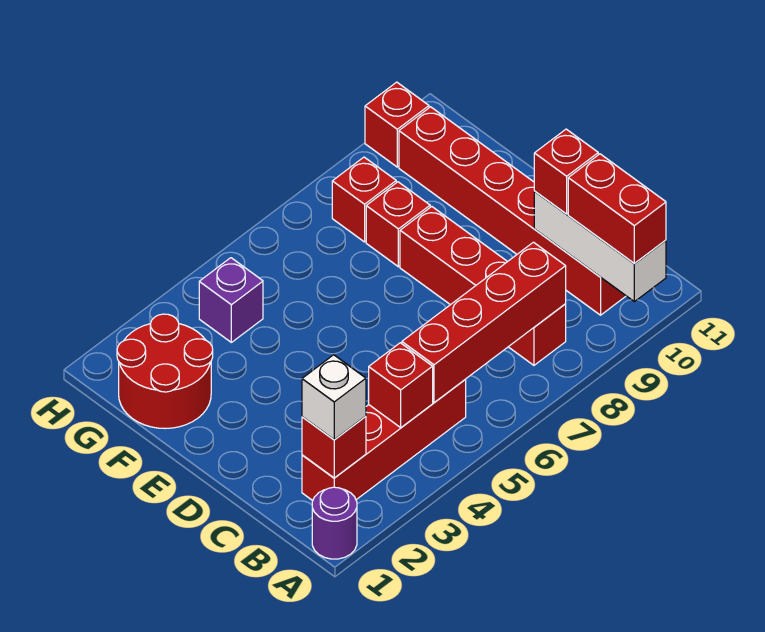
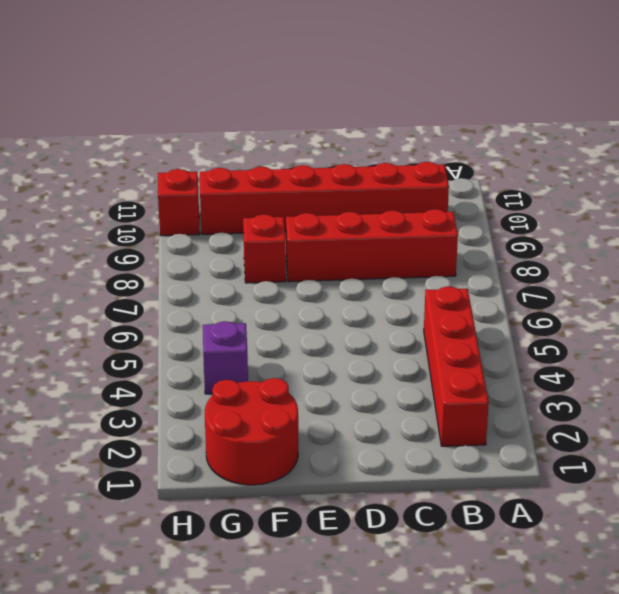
none -> purple round brick A1 level 1
none -> red brick G8 level 1
none -> white brick A10:C10 level 2

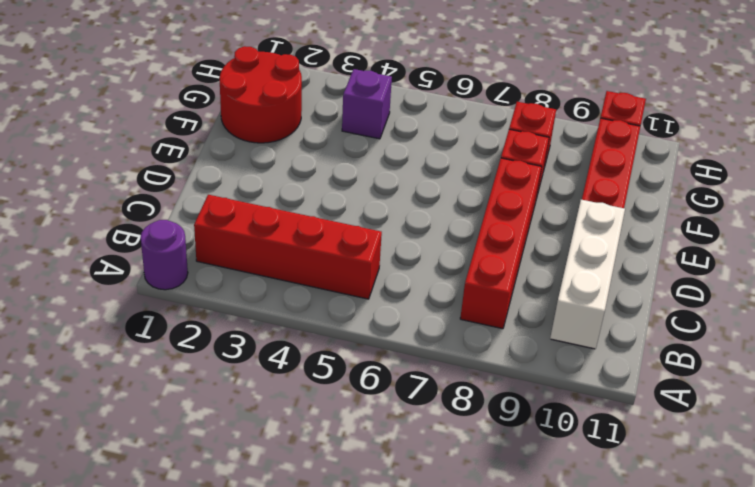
none -> red brick B2 level 2
none -> red brick B4 level 2
none -> red brick B5:B8 level 2

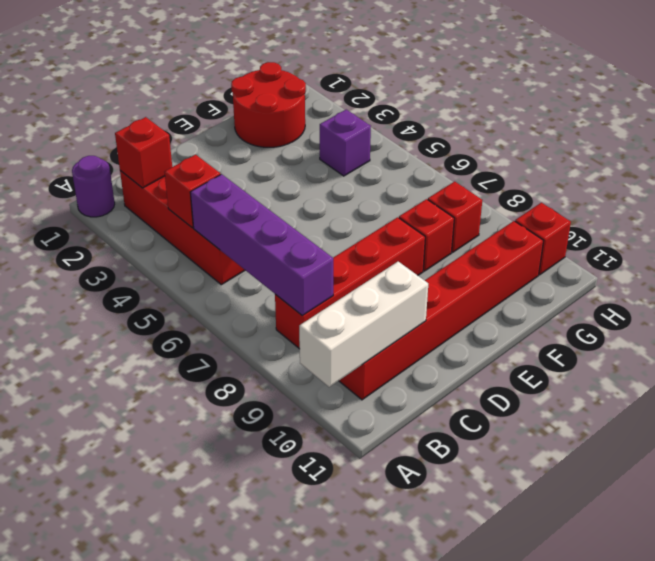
purple brick B5:B8 level 2 -> red brick B5:B8 level 2
none -> red brick A10:B10 level 3
none -> white brick B2 level 3
none -> red brick C10 level 3

